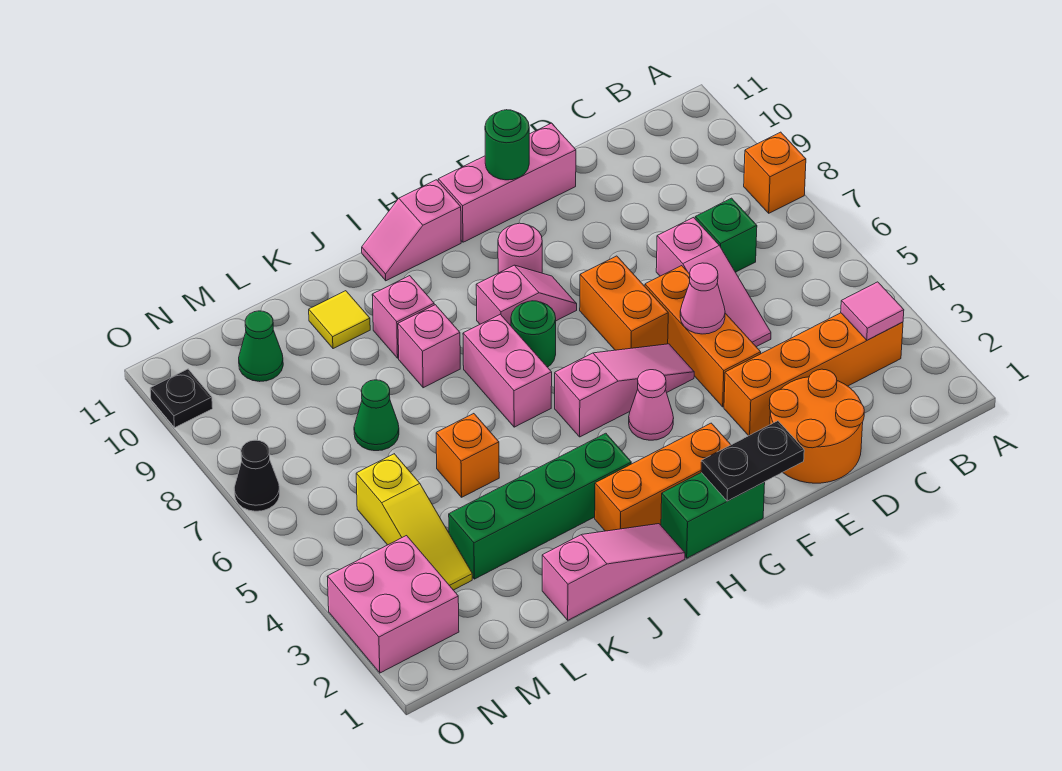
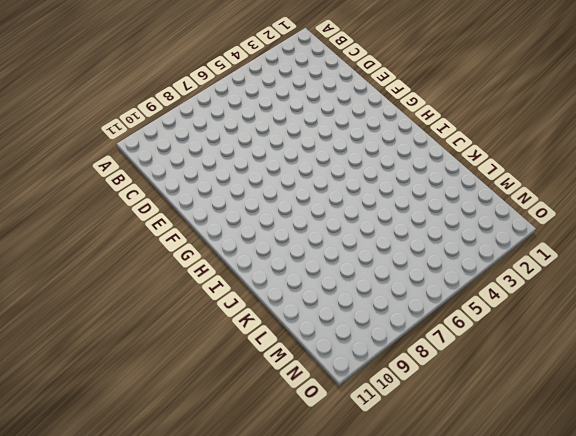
none -> orange brick A8 level 1
none -> orange brick B3:E3 level 1
none -> green brick C7 level 1
none -> orange round brick D1:E2 level 1

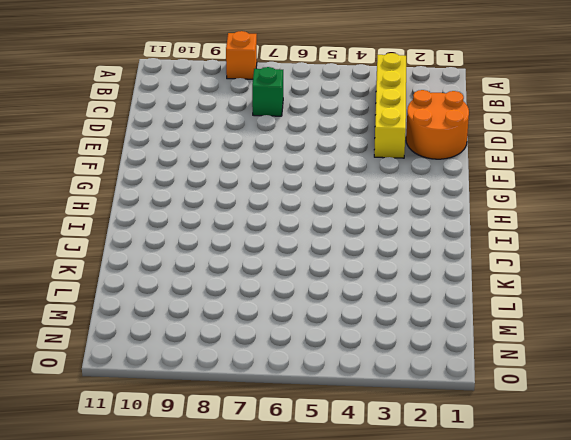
yellow brick B3:E3 level 1 -> orange brick B3:E3 level 1
none -> pink slope D5:D7 level 1 top 7
none -> orange brick E4:E6 level 1
none -> pink brick E11:G11 level 1
none -> pink slope F5:H5 level 1 top H

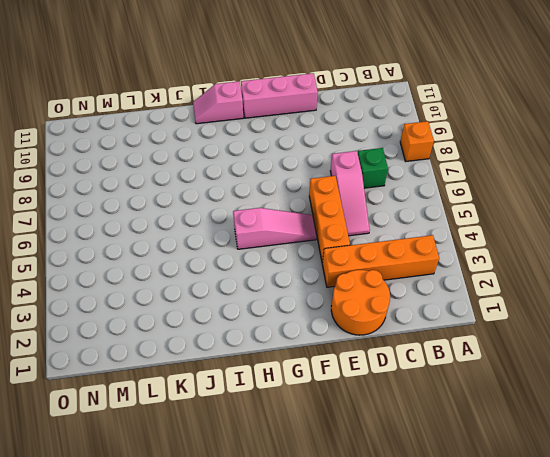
none -> orange brick F6:F7 level 1
none -> green brick G1:H1 level 1
none -> orange brick G2:I2 level 1
none -> pink cone G4 level 1

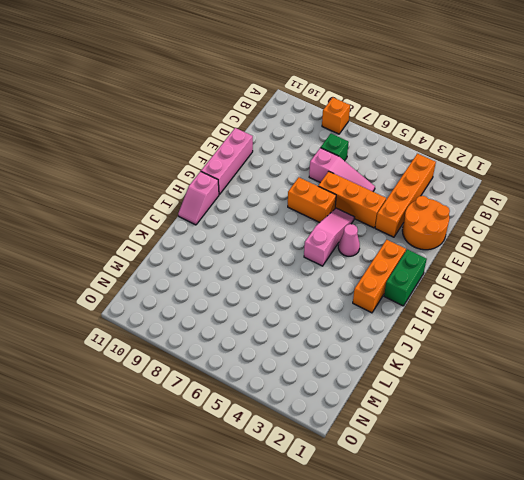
none -> pink slope G8:H8 level 1 top H
none -> pink round brick G9 level 1
none -> green round brick H7 level 1
none -> pink slope I1:K1 level 1 top K

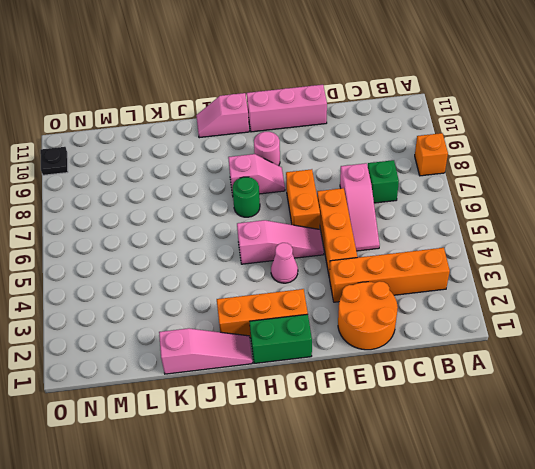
none -> green brick I3:L3 level 1
none -> pink brick I6:I7 level 1
none -> pink brick J8 level 1
none -> pink brick J9 level 1

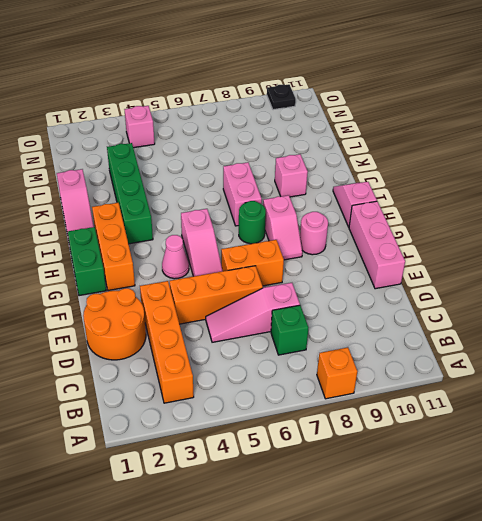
pink brick I7:J7 level 1 -> pink brick I6:I7 level 1
pink brick N4 level 1 -> pink brick J8 level 1
none -> orange brick K5 level 1
none -> yellow tile K10 level 1
none -> green cone L7 level 1
none -> yellow slope M3:M5 level 1 top 5

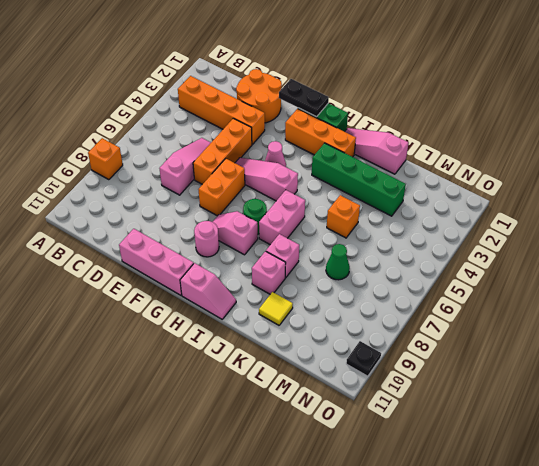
none -> green brick C7 level 1
none -> yellow slope M3:M5 level 1 top 5
none -> green cone M10 level 1
none -> pink brick N2:O3 level 1

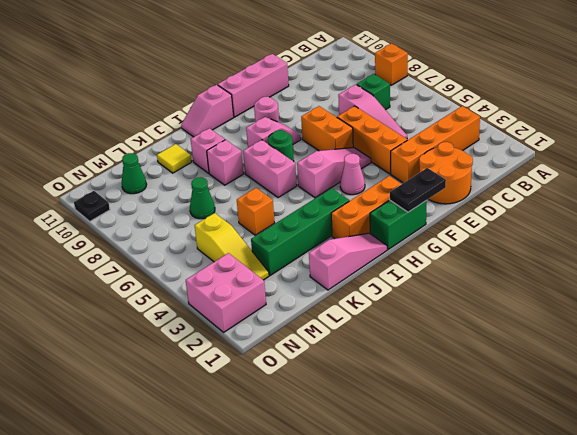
none -> black cone O7 level 1
none -> pink tile B3 level 2
none -> pink cone E5 level 2
none -> green round brick F11 level 2

